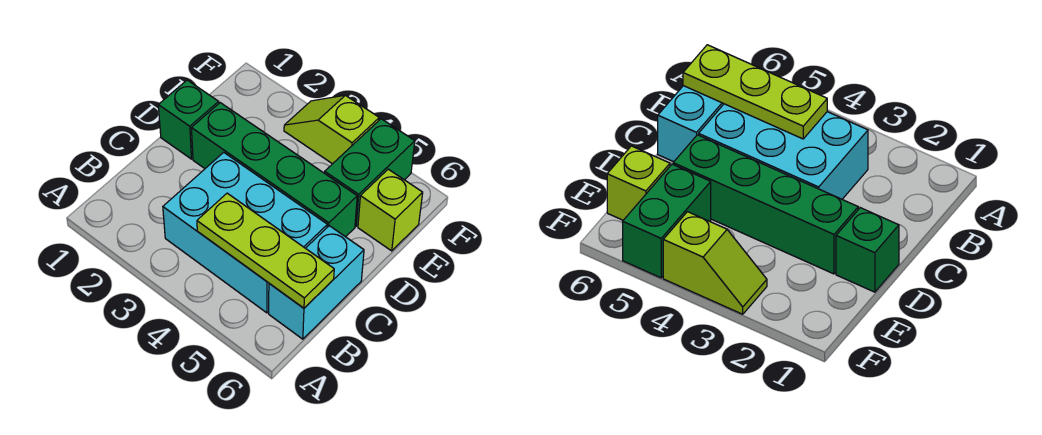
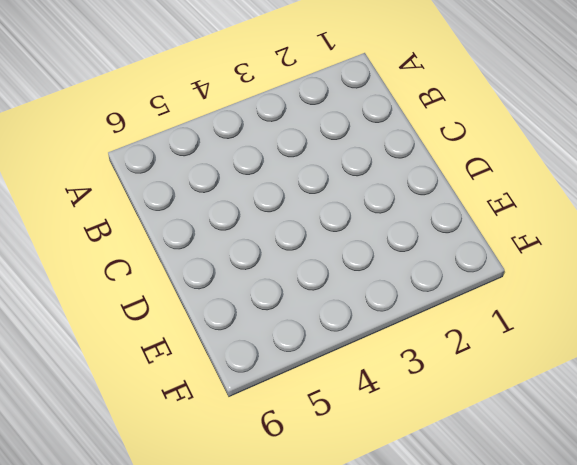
none -> cyan brick B3:C5 level 1
none -> cyan brick B6:C6 level 1

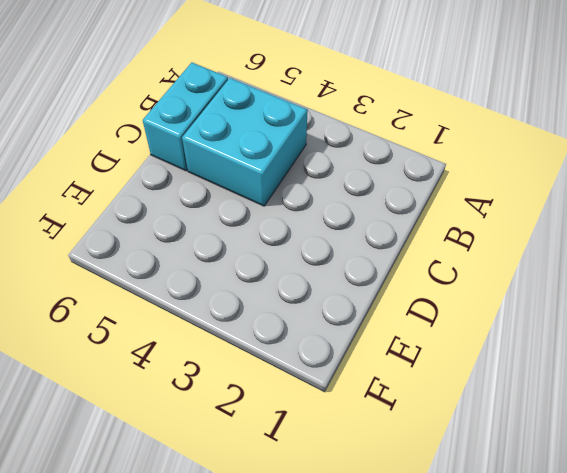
cyan brick B4:C5 level 1 -> cyan brick B3:C5 level 1
none -> green brick D1 level 1
none -> green brick D2:D5 level 1

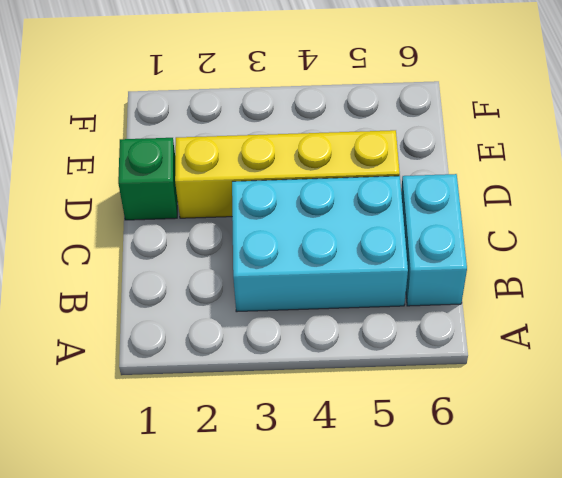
yellow brick D2:D5 level 1 -> green brick D2:D5 level 1
none -> green brick E5:F5 level 1
none -> lime brick E6 level 1

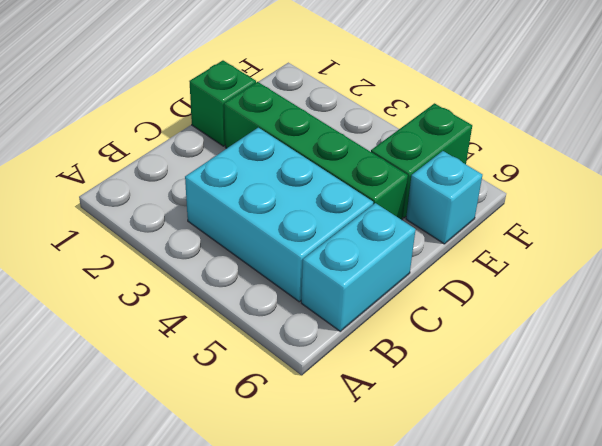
cyan brick E6 level 1 -> lime brick E6 level 1
none -> lime slope F3:F4 level 1 top 4
none -> lime plate B4:B6 level 2

